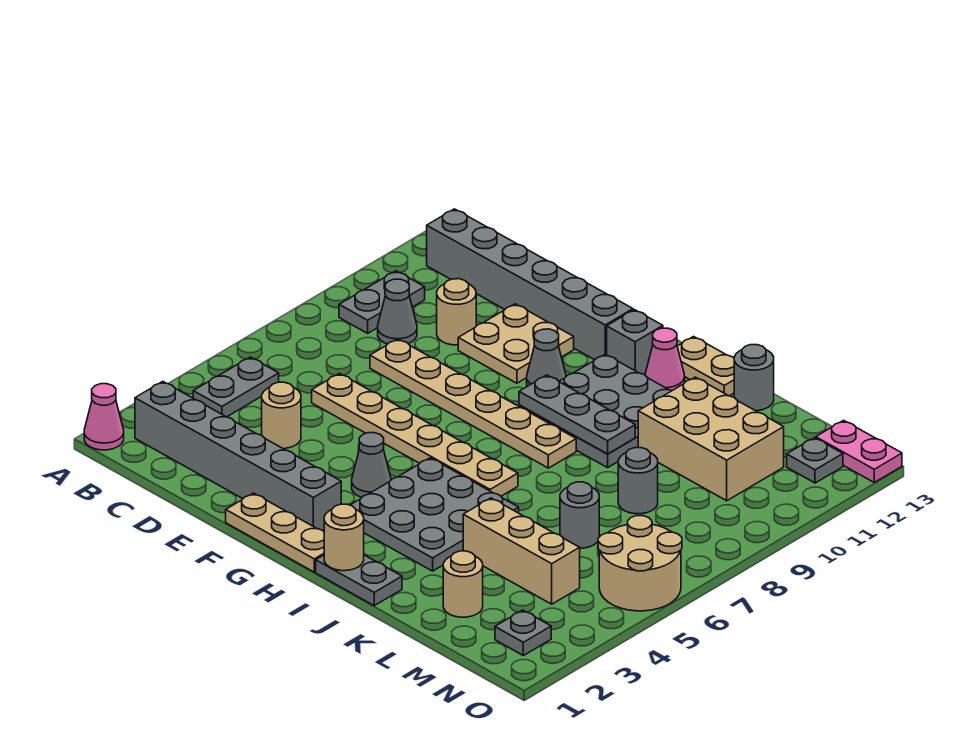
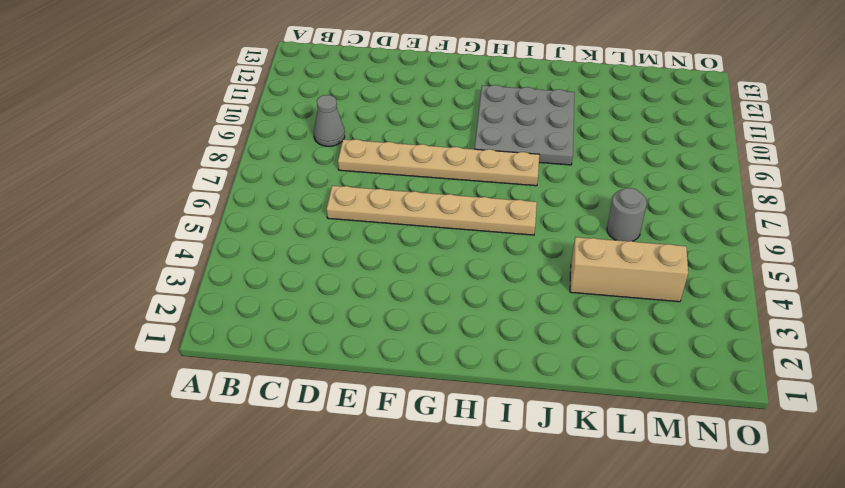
none -> pink cone A1 level 1
none -> grey brick B2:G2 level 1
none -> grey plate B4:B5 level 1
none -> grey plate B9:B10 level 1

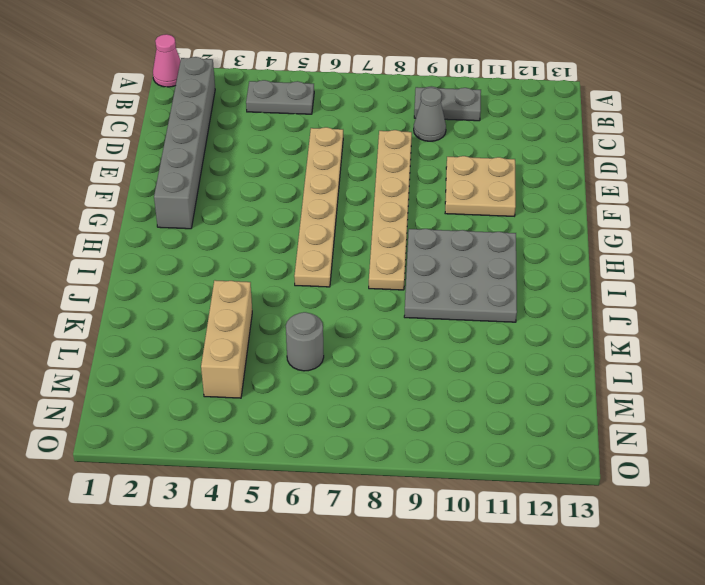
none -> grey brick B12:G12 level 1
none -> tan round brick D4 level 1
none -> tan round brick D10 level 1
none -> tan plate F1:H1 level 1

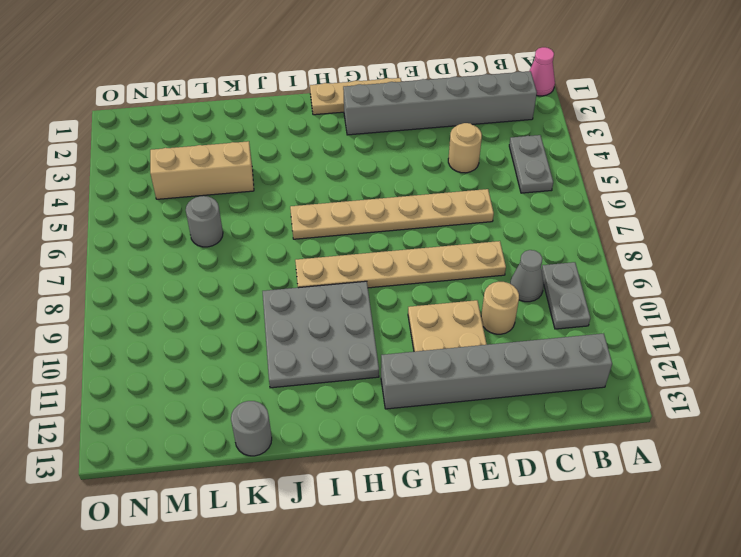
none -> grey cone G4 level 1
none -> grey cone G10 level 1
none -> grey plate H3:J5 level 1
none -> grey brick H12 level 1

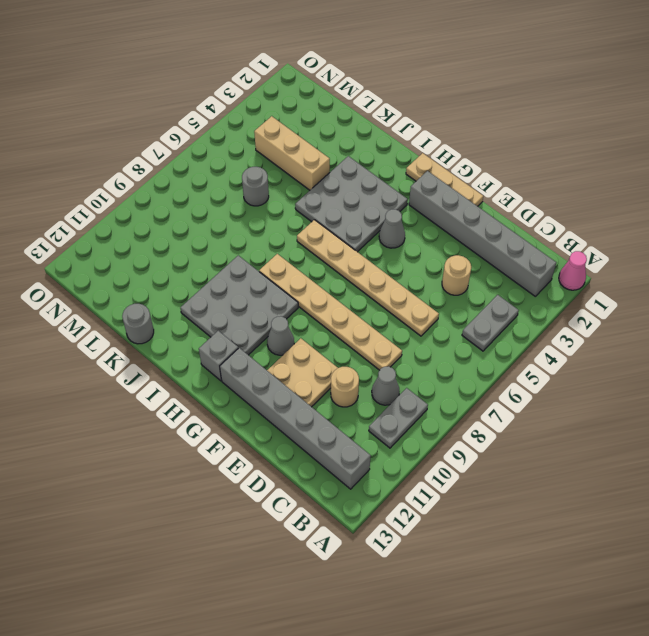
none -> grey plate I1:J1 level 1
none -> pink cone I12 level 1
none -> tan plate I13:J13 level 1
none -> tan brick K10:M11 level 1

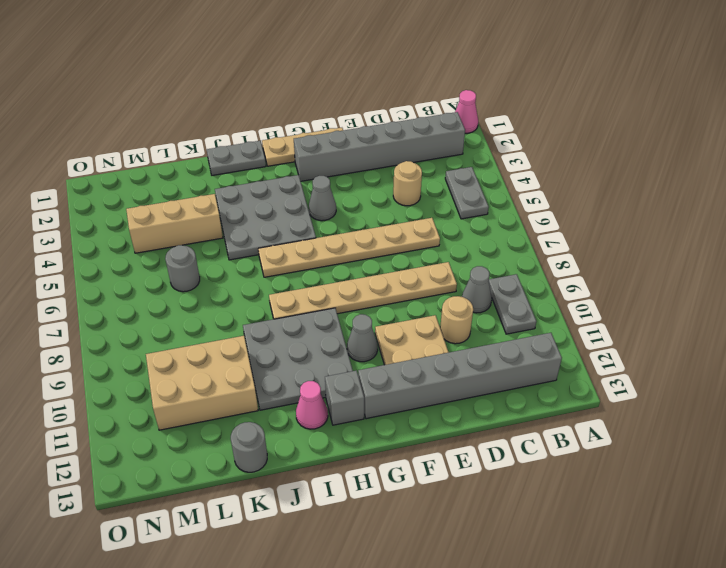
none -> tan plate I13:J13 level 1
none -> tan round brick L2 level 1
none -> grey round brick L8 level 1
none -> grey plate N2 level 1

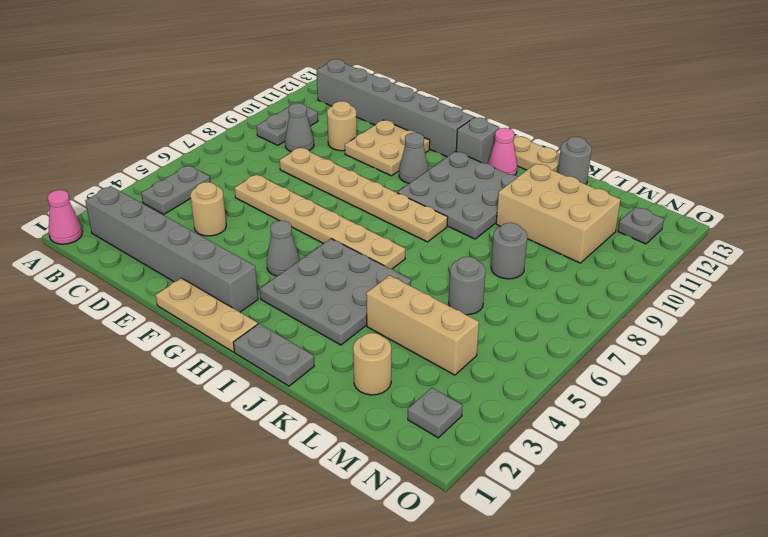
none -> tan round brick N5:O6 level 1
none -> pink plate N13:O13 level 1
none -> grey plate H9:J9 level 2
none -> tan round brick I1 level 2

